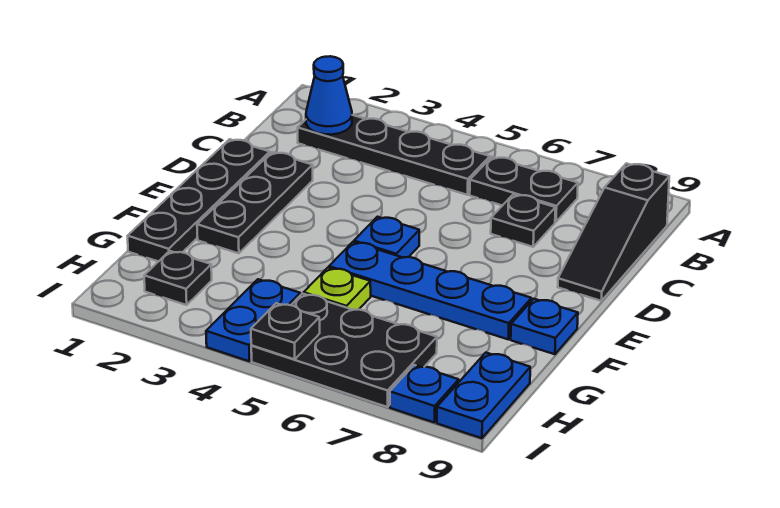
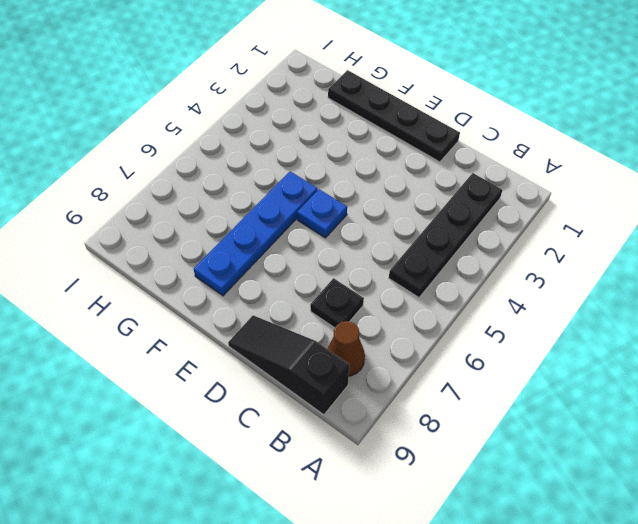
brown cone B8 level 1 -> none
none -> black plate B6:B7 level 1
none -> black plate D2:F2 level 1
none -> blue plate F9 level 1

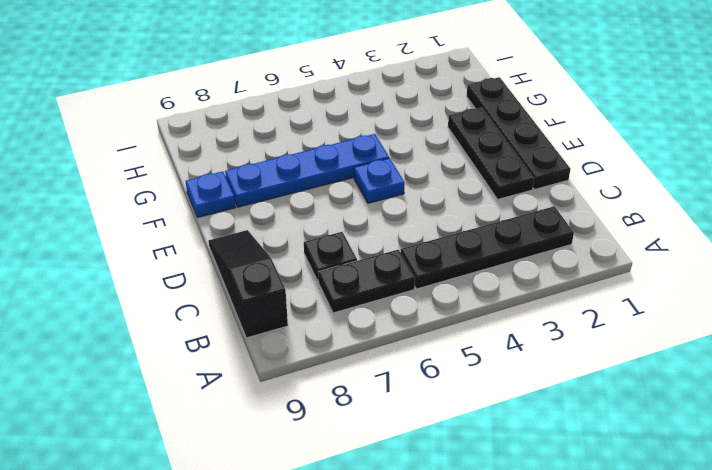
none -> lime plate G5 level 1
none -> black plate H2 level 1
none -> blue plate H4:I4 level 1

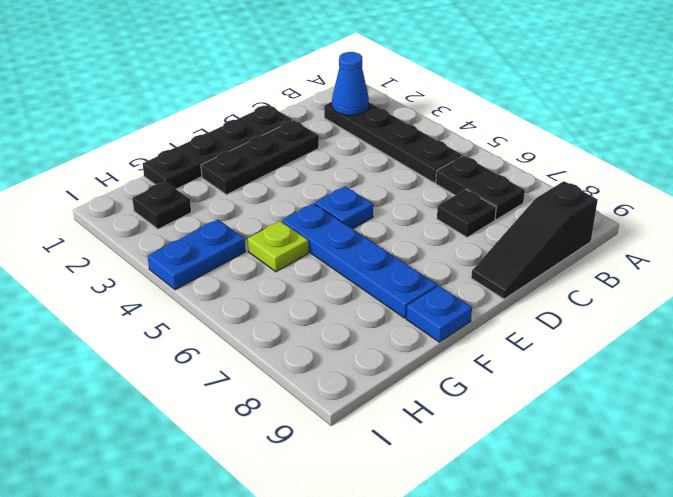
none -> black plate H5:I7 level 1
none -> blue plate H9:I9 level 1
none -> blue plate I8 level 1

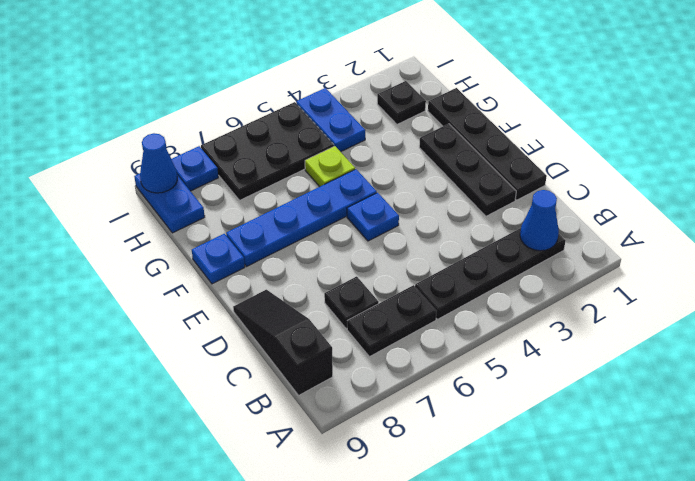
blue cone I9 level 2 -> none
none -> black plate I5 level 2

